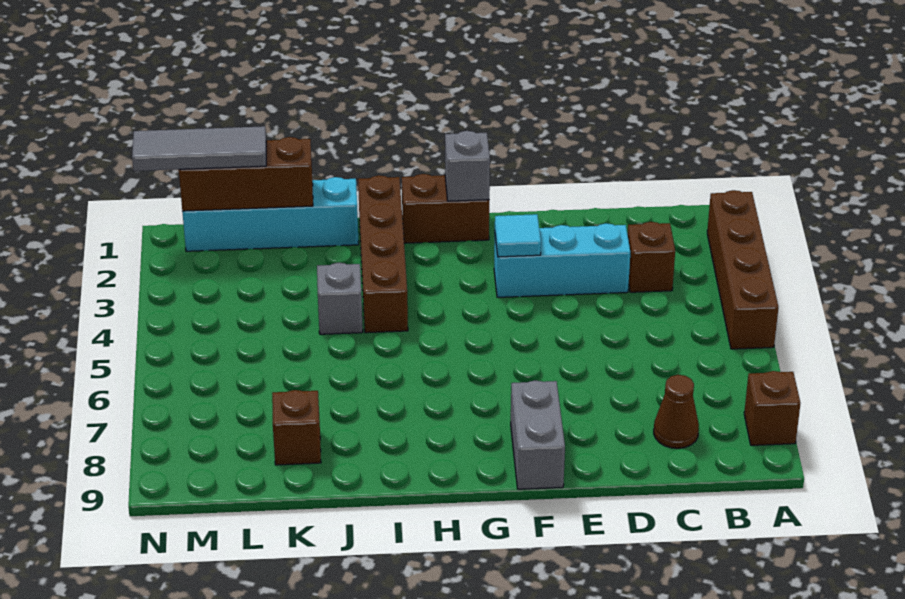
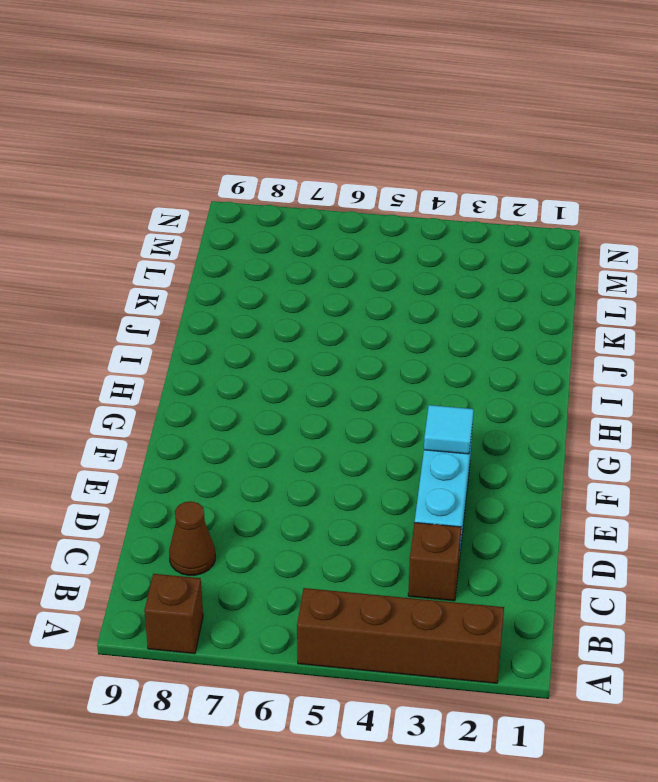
none -> grey brick F8:F9 level 1
none -> brown brick G1:H1 level 1
none -> brown brick I1:I4 level 1

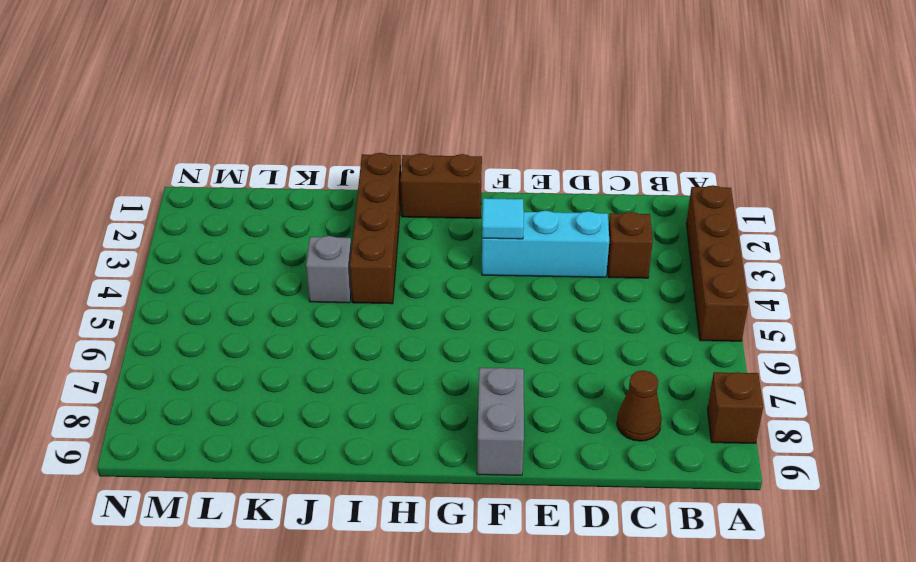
none -> cyan brick J1:M1 level 1
none -> brown brick K8 level 1
none -> grey brick G1 level 2

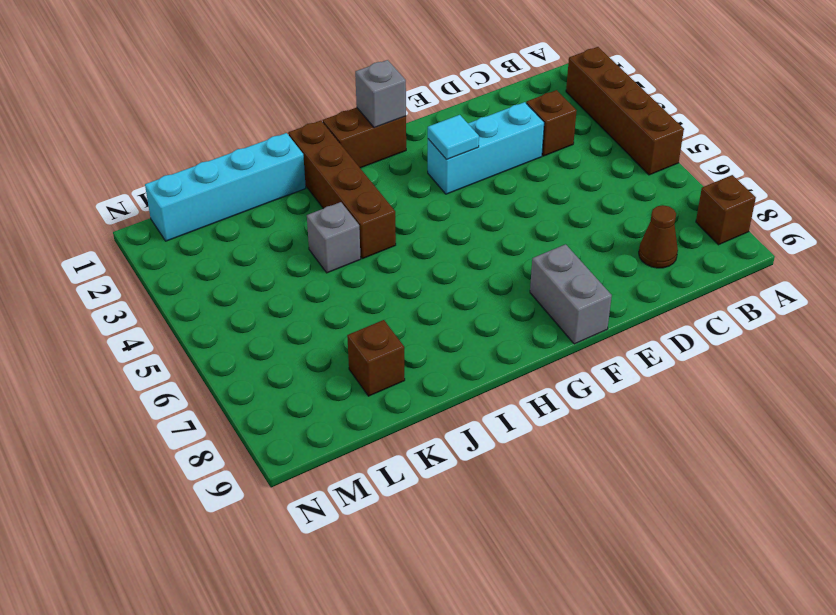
none -> brown brick K1:M1 level 2
none -> grey tile L1:N1 level 3

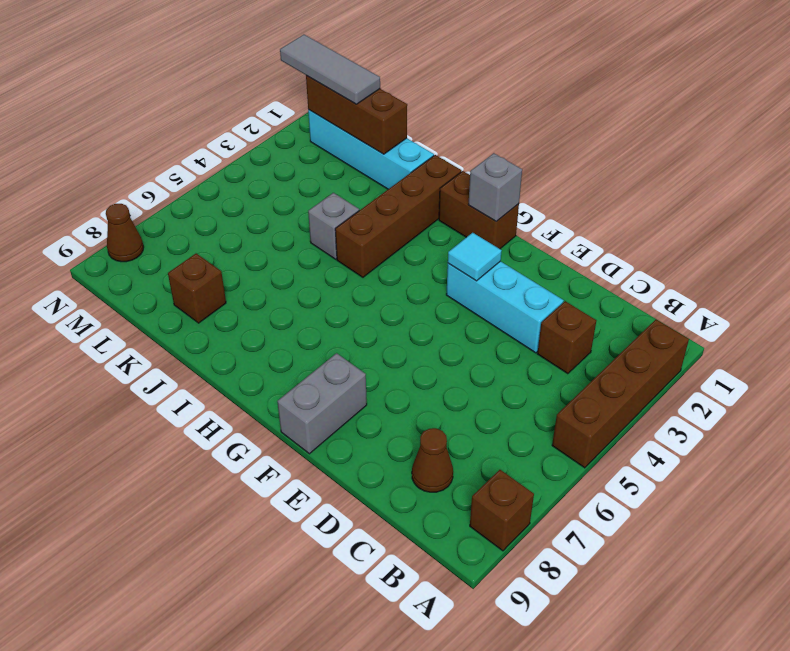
brown cone N8 level 1 -> none

